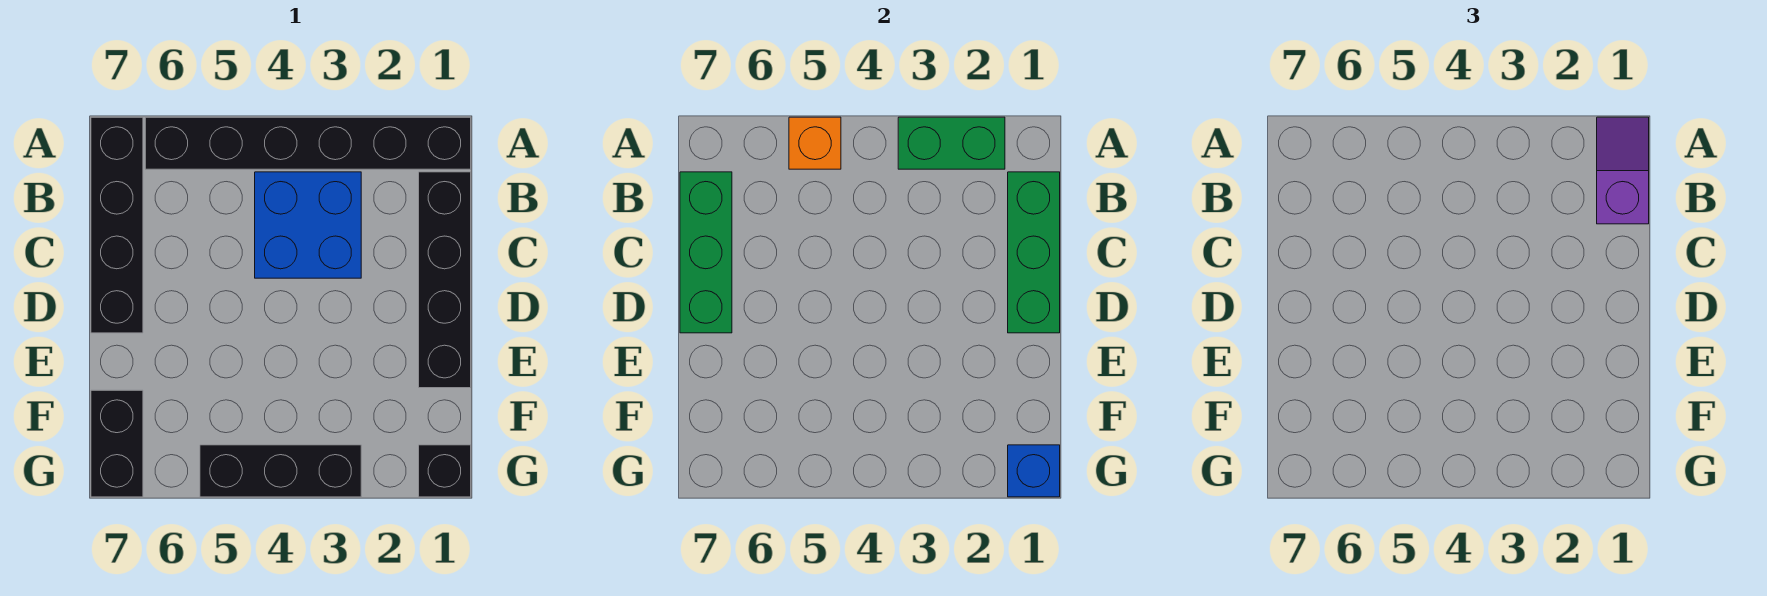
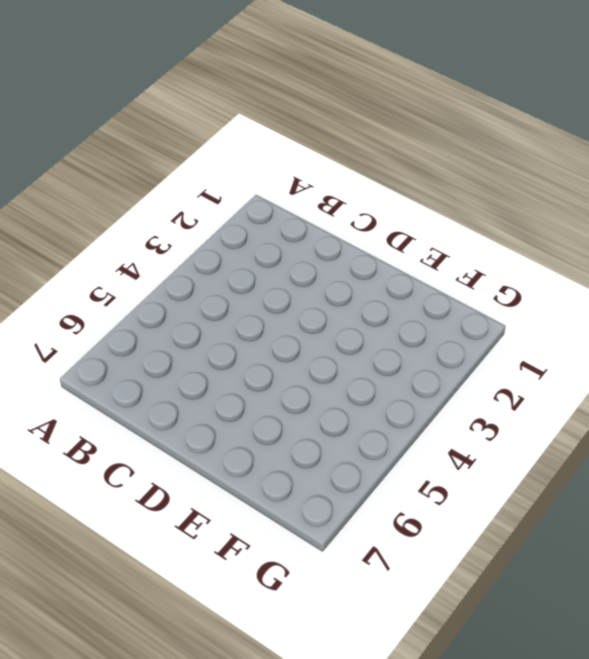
none -> black brick A1:A6 level 1
none -> black brick A7:D7 level 1
none -> black brick B1:E1 level 1

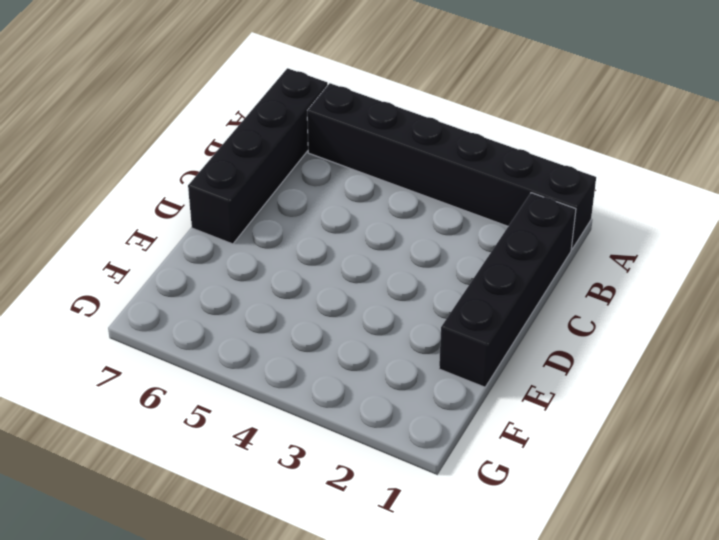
none -> blue brick B3:C4 level 1
none -> black brick F7:G7 level 1
none -> black brick G1 level 1

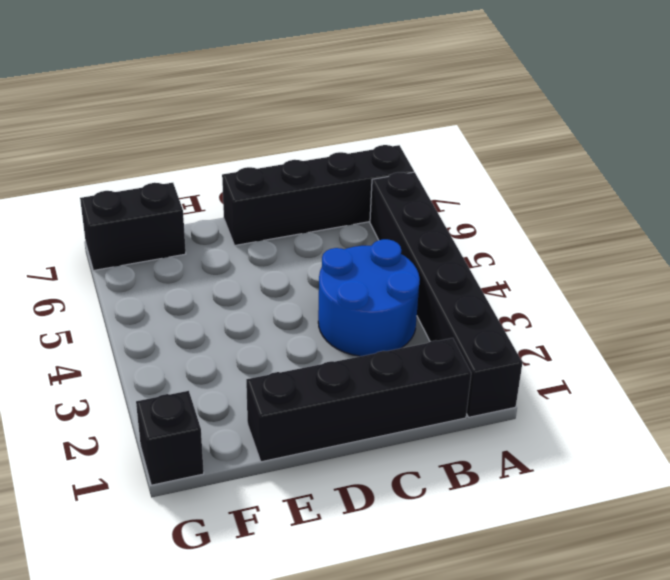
blue round brick B3:C4 level 1 -> blue brick B3:C4 level 1
none -> black brick G3:G5 level 1
none -> green brick A2:A3 level 2
none -> orange brick A5 level 2

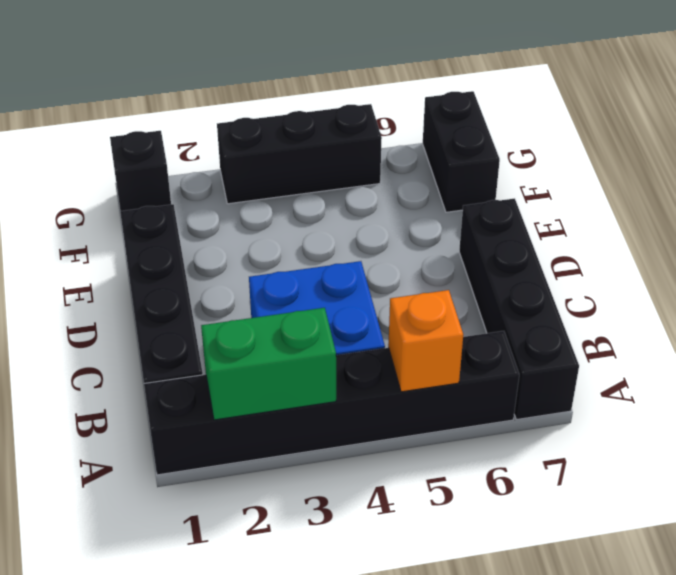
none -> green brick B1:D1 level 2
none -> green brick B7:D7 level 2
none -> blue brick G1 level 2

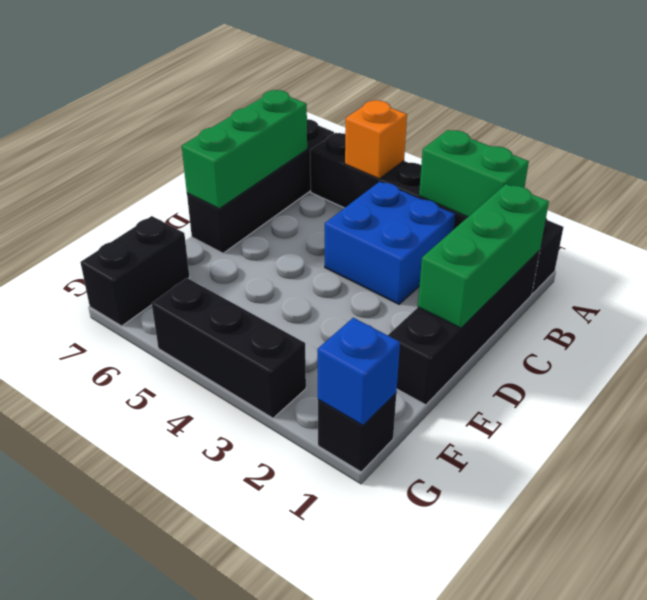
none -> purple slope A1:B1 level 3 top B

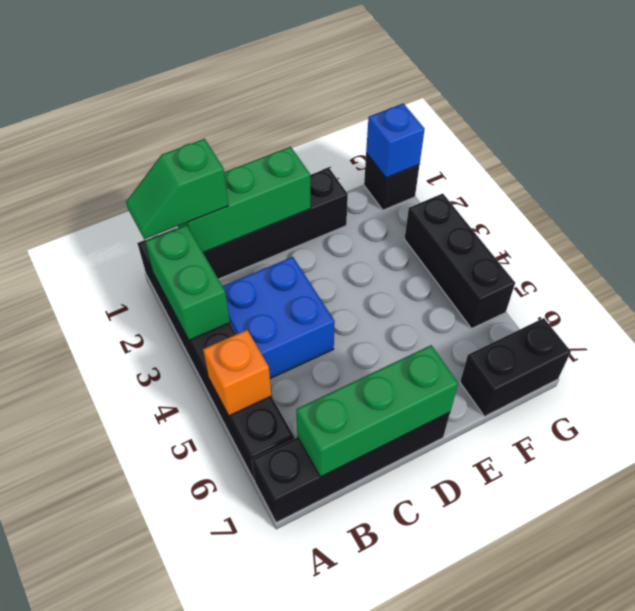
green slope A1:B1 level 3 top B -> purple slope A1:B1 level 3 top B

